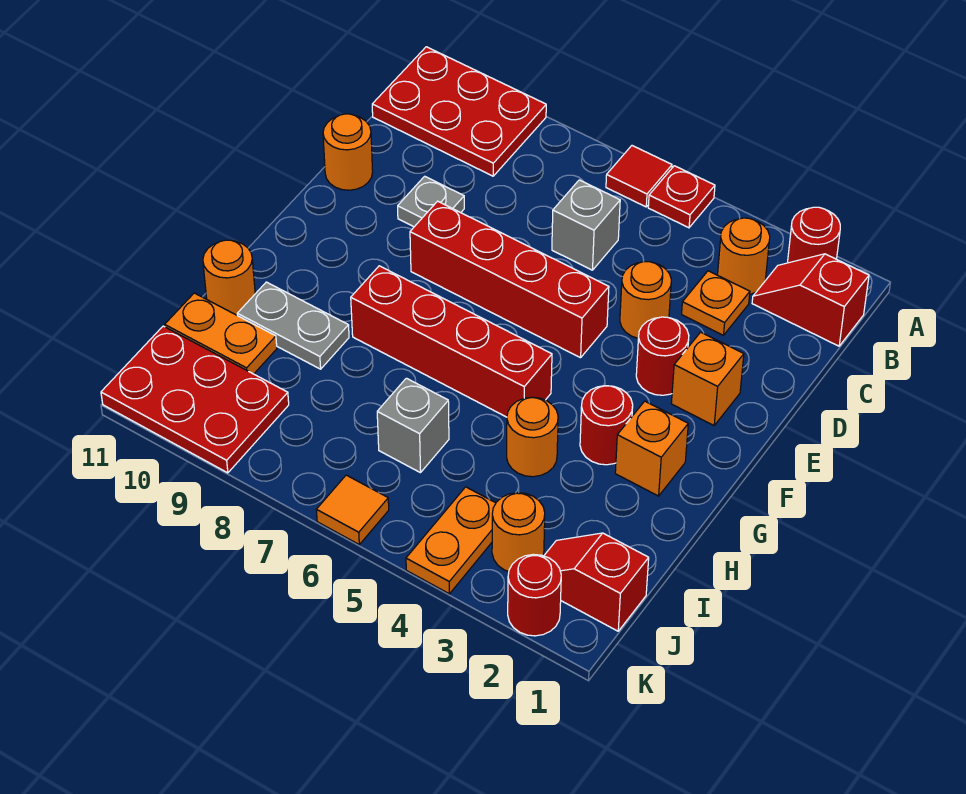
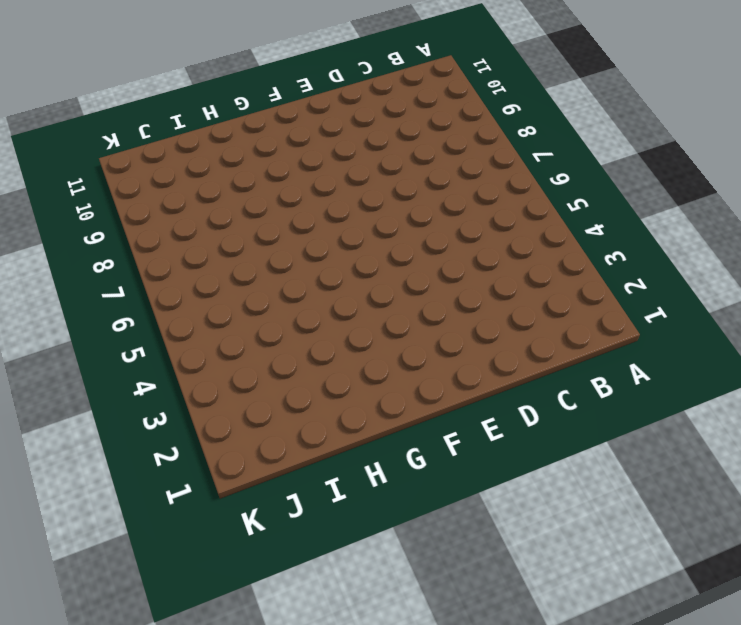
none -> red round brick A2 level 1
none -> red plate A5 level 1
none -> red tile A6 level 1

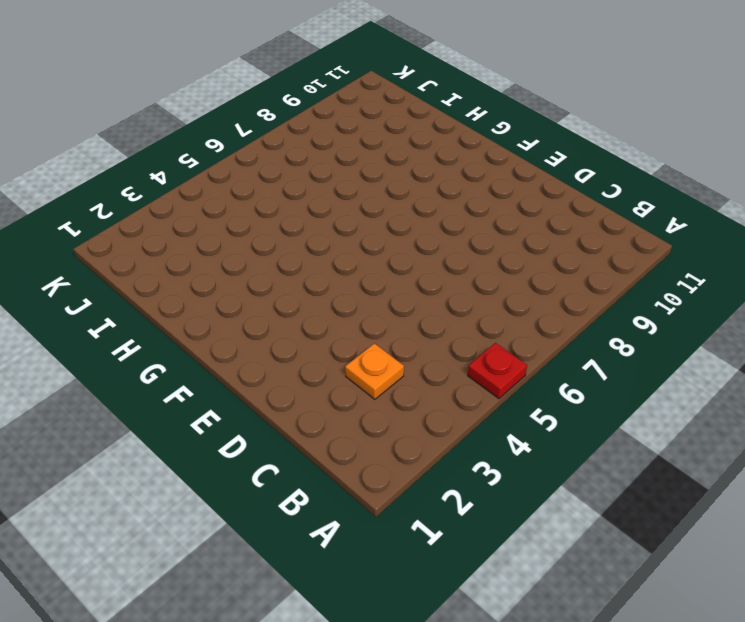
none -> red round brick A2 level 1
none -> red tile A6 level 1
none -> red plate A9:B11 level 1

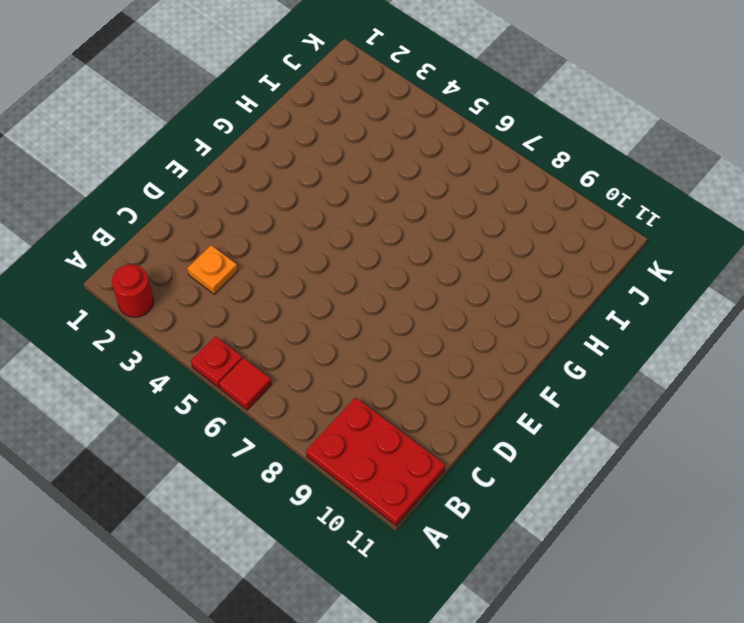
none -> red slope B1:B2 level 1 top 1
none -> orange round brick B3 level 1
none -> grey brick C6 level 1

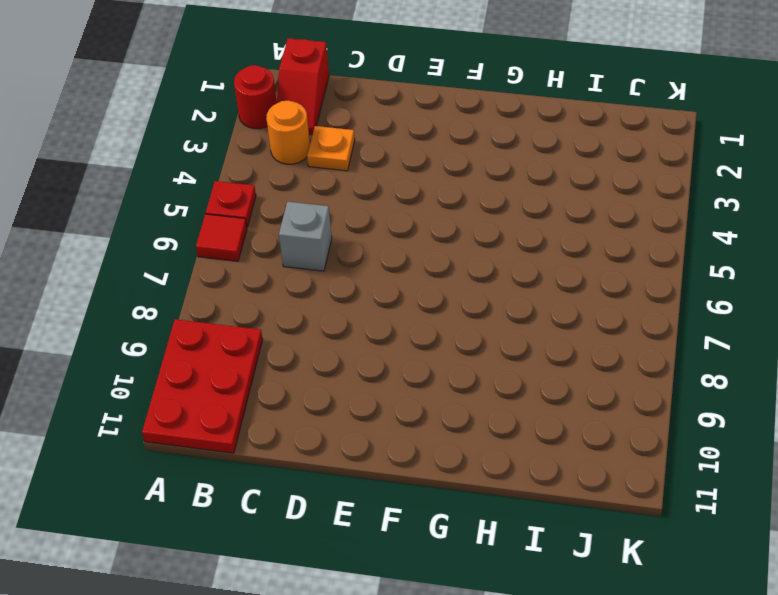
none -> orange round brick D4 level 1
none -> grey plate D9 level 1
none -> orange round brick D11 level 1

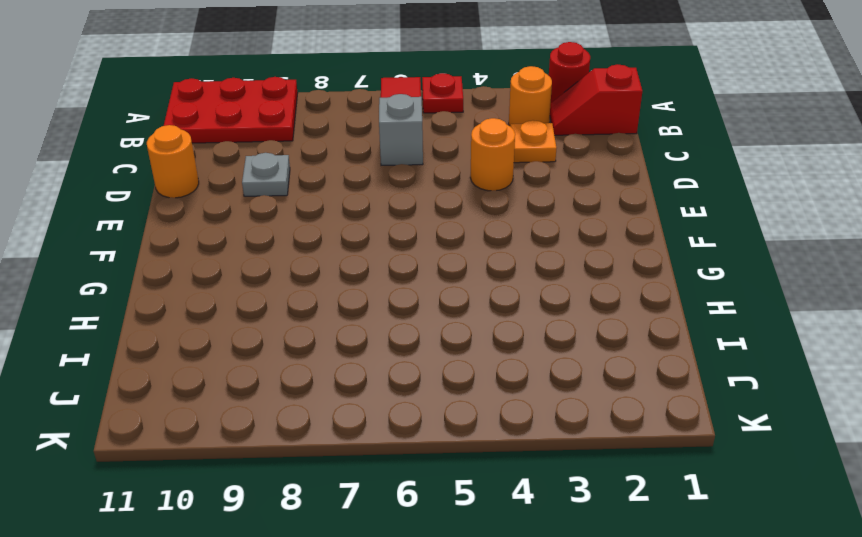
none -> orange brick E2 level 1
none -> red round brick E3 level 1
none -> red brick E5:E8 level 1

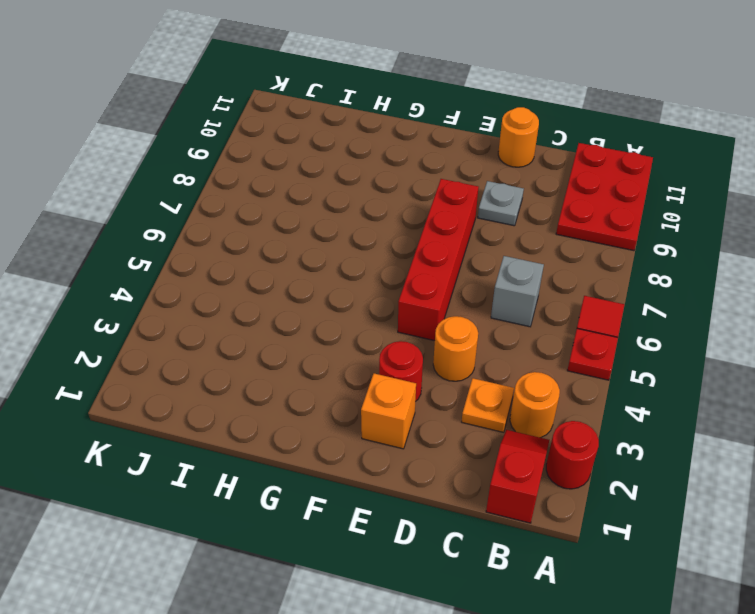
none -> orange brick G2 level 1
none -> red round brick G3 level 1
none -> red brick G5:G8 level 1

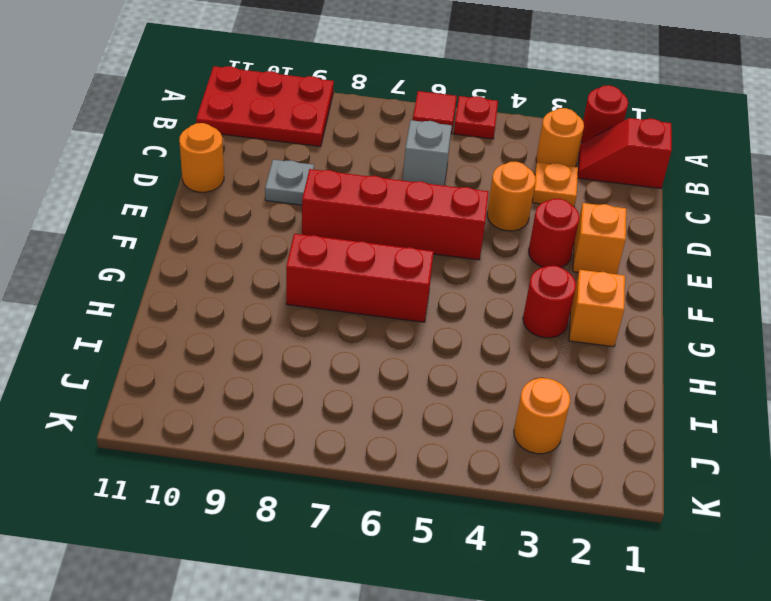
red brick G6:G8 level 1 -> red brick G5:G8 level 1
none -> orange round brick H4 level 1
none -> grey plate H9:H10 level 1
none -> orange round brick H11 level 1

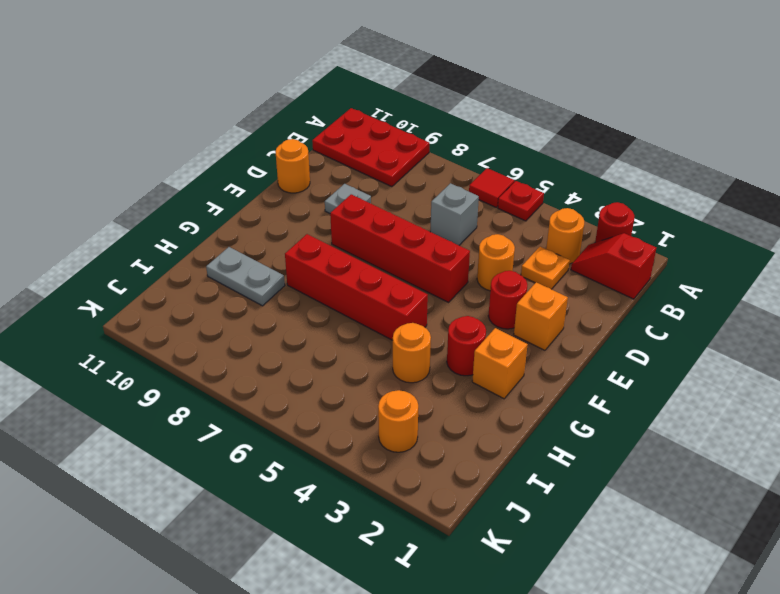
none -> orange round brick H11 level 1
none -> grey brick I6 level 1
none -> orange plate I10:I11 level 1

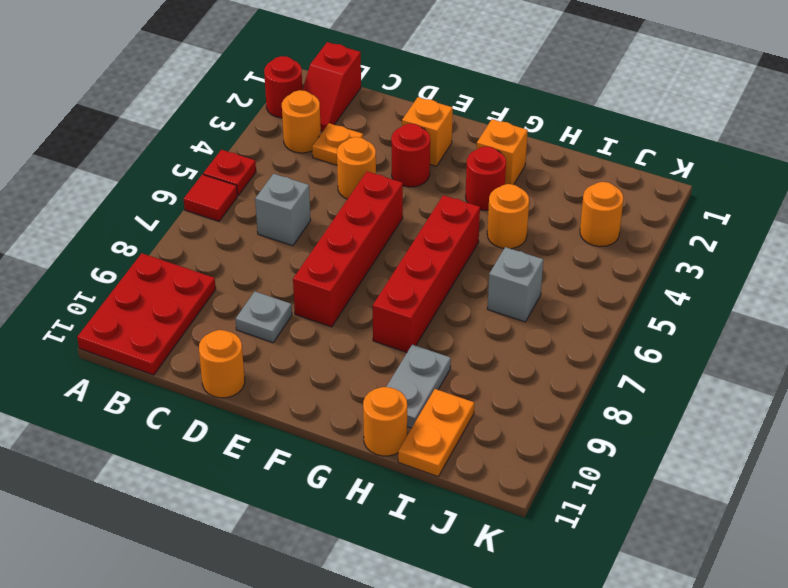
none -> red slope J1:J2 level 1 top 1
none -> orange plate J4:K4 level 1
none -> red plate J9:K11 level 1

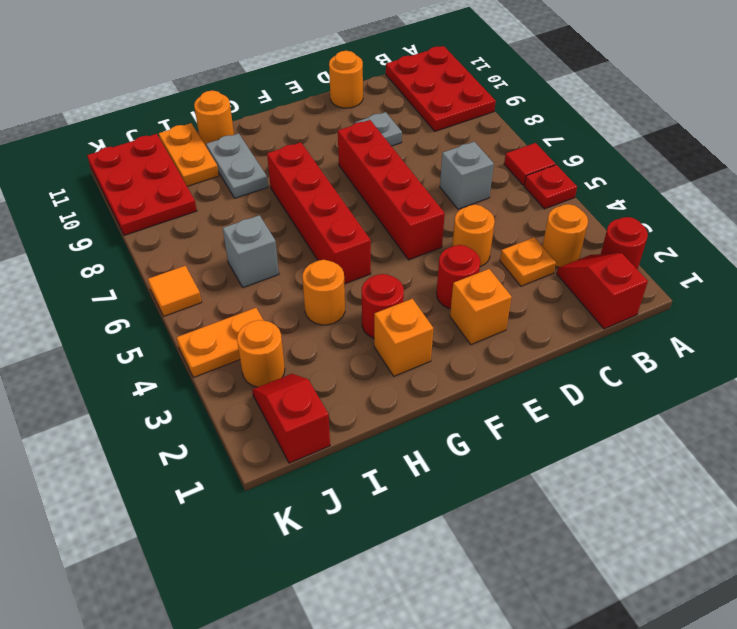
none -> red round brick K2 level 1

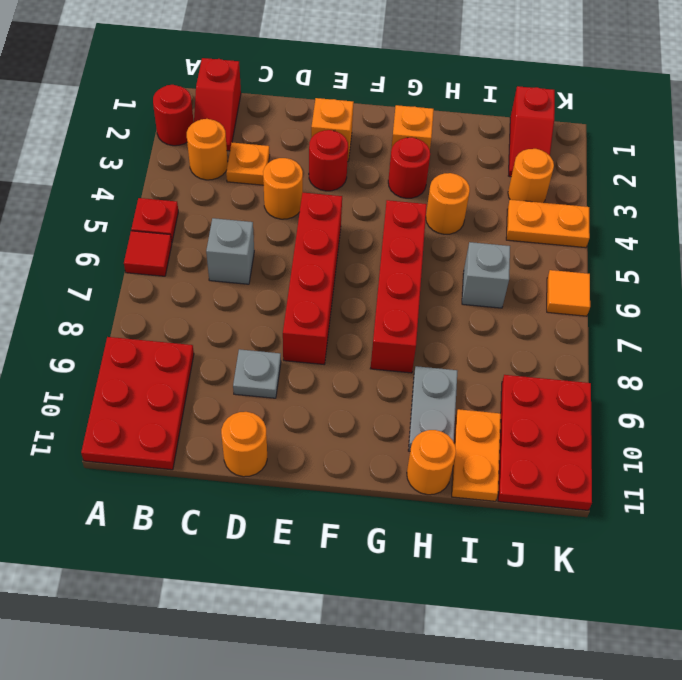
none -> red round brick K2 level 1

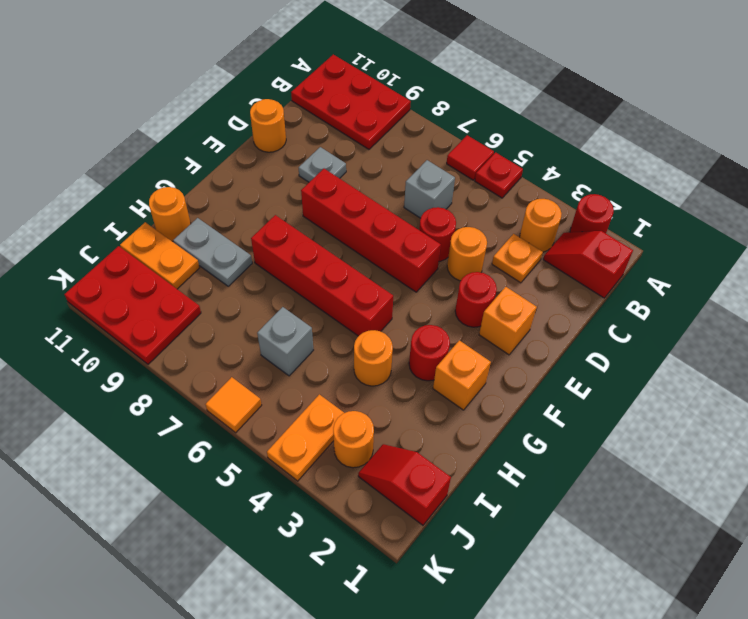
red round brick D5 level 1 -> red round brick K2 level 1

